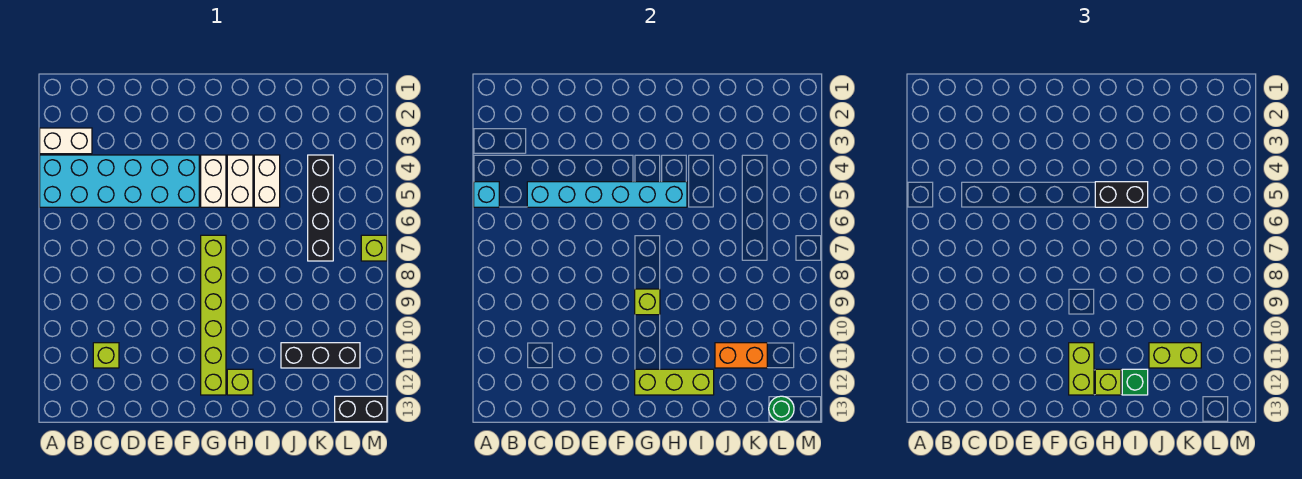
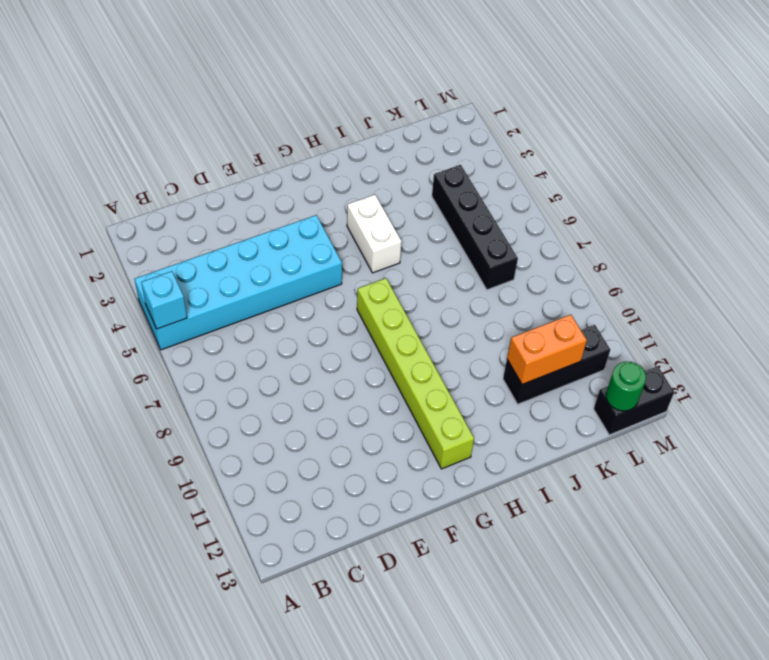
none -> white brick A3:B3 level 1
none -> lime brick C11 level 1
none -> white brick G4:G5 level 1

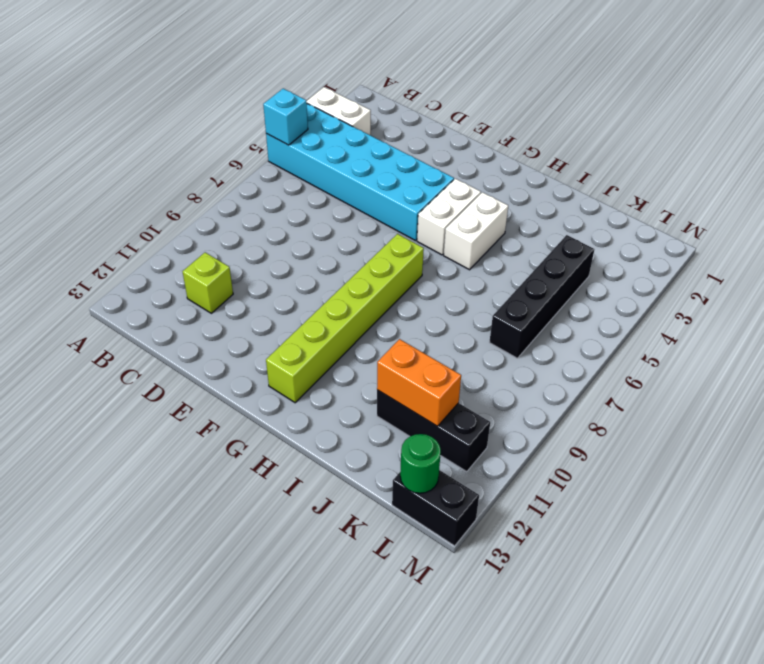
none -> lime brick H12 level 1
none -> white brick I4:I5 level 1
none -> lime brick M7 level 1

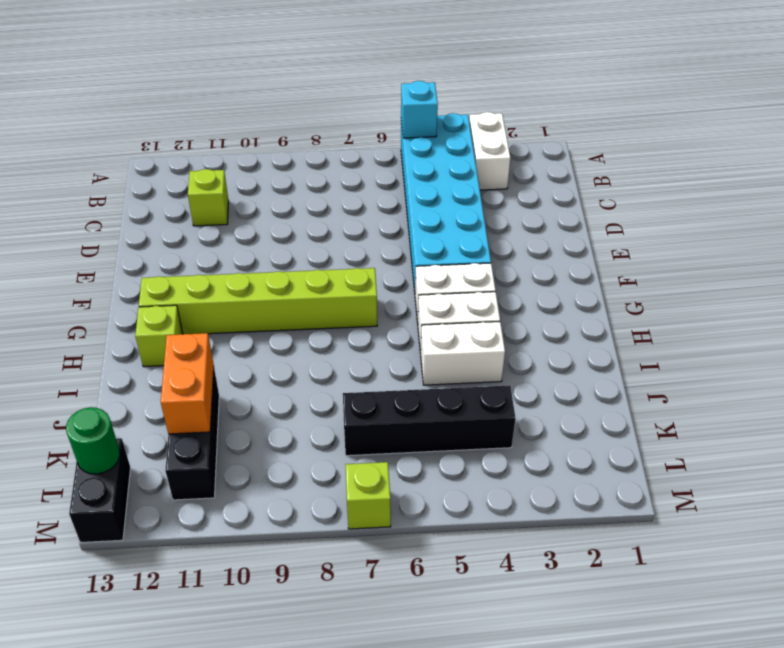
none -> cyan brick C5:H5 level 2
none -> lime brick G9 level 2
none -> lime brick G12:I12 level 2

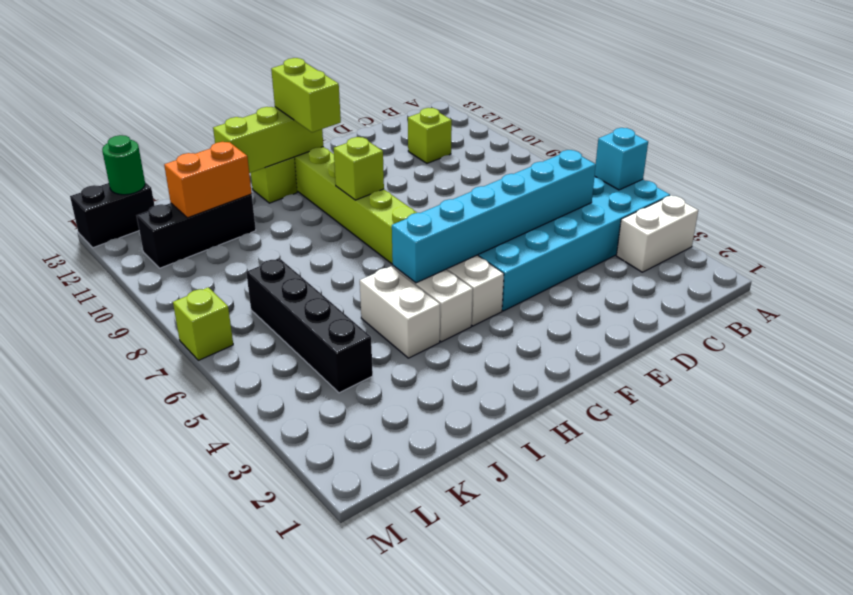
none -> black brick H5:I5 level 3
none -> lime brick H12 level 3
none -> green brick I12 level 3

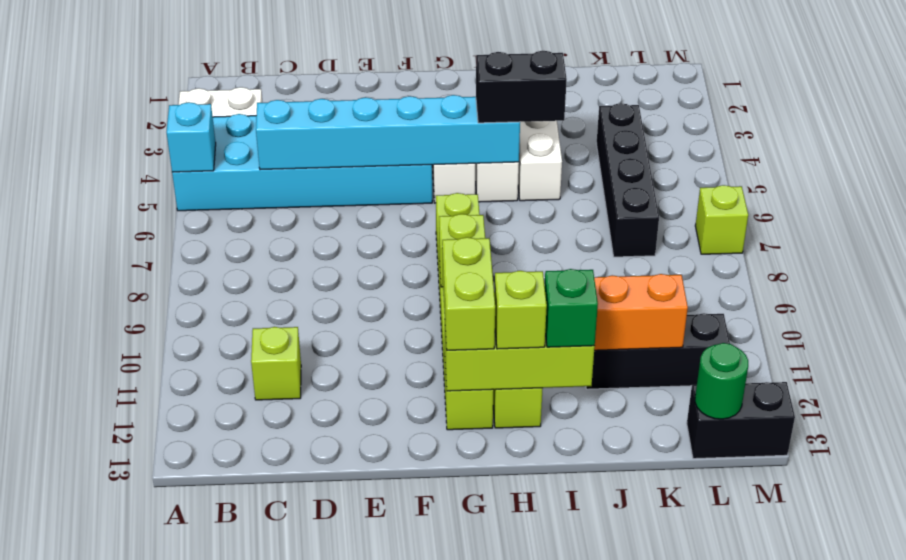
none -> lime brick J11:K11 level 3

